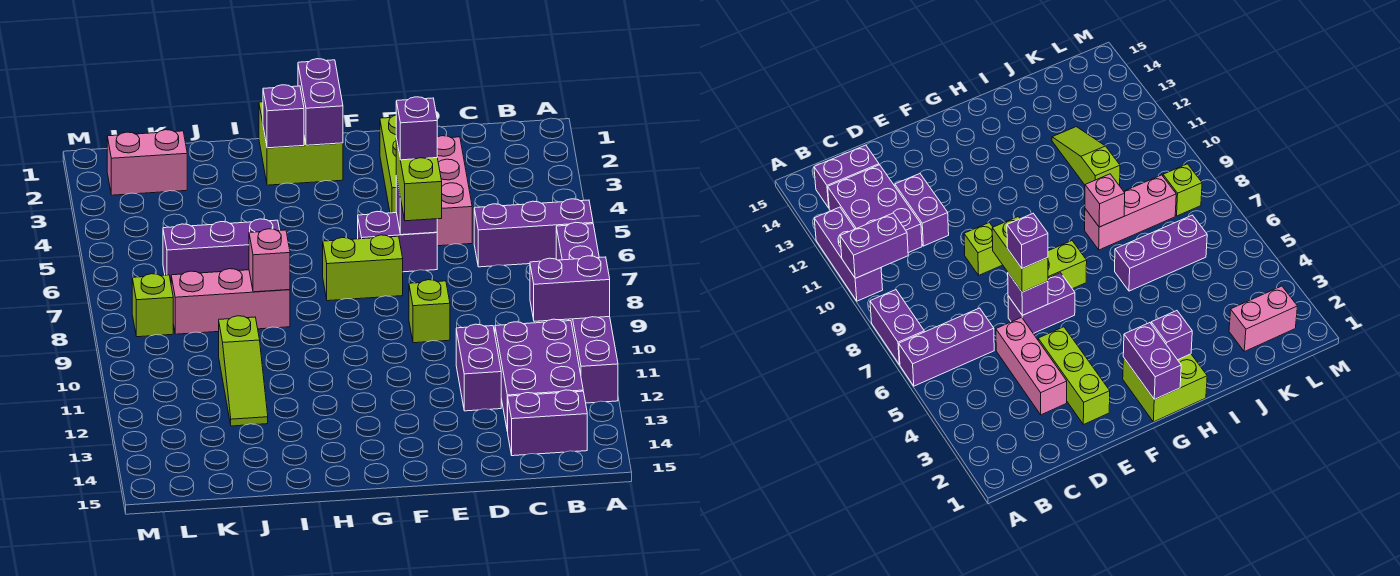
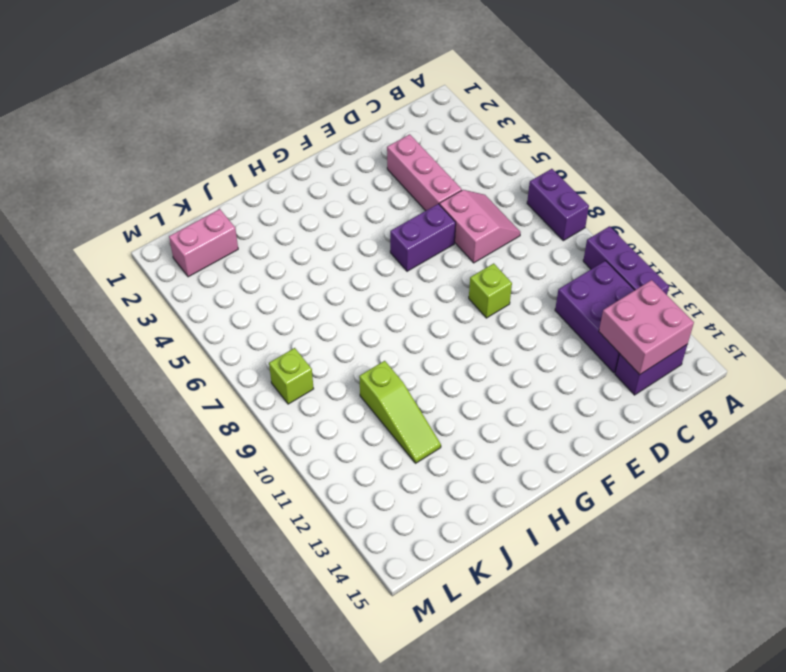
pink brick B13:C14 level 2 -> none
pink slope C6:D7 level 1 top D -> purple brick A6:C6 level 1
none -> purple brick D11:D12 level 1
none -> lime brick E2:E4 level 1
none -> lime brick F7:G7 level 1

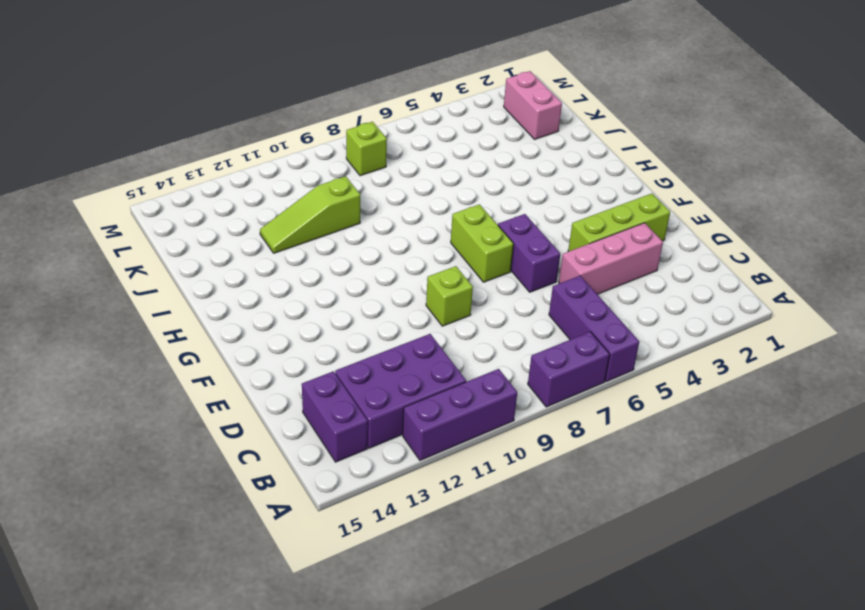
none -> purple brick D11:D12 level 1
none -> lime brick G1:H2 level 1
none -> purple brick I6:K6 level 1

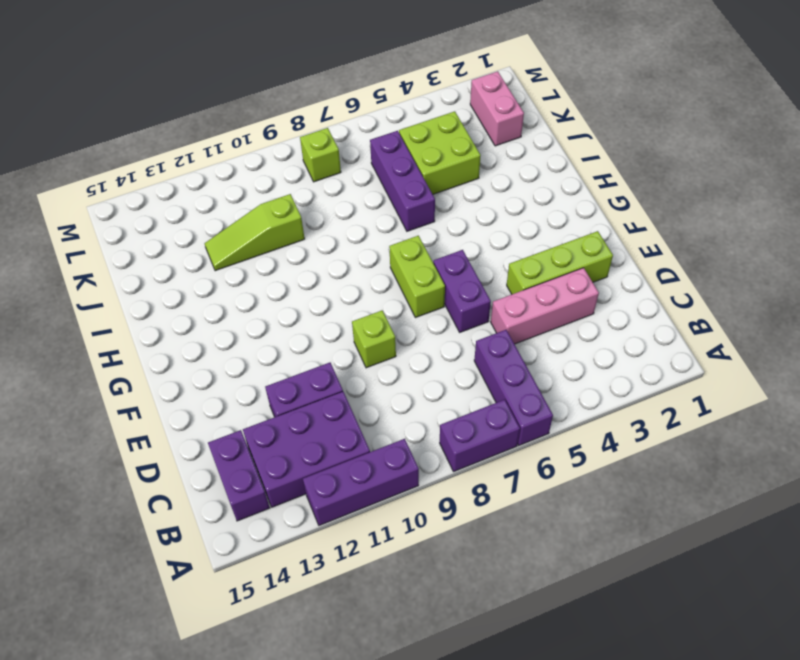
lime brick J4:K5 level 1 -> lime brick G1:H2 level 1
none -> pink brick I8:K8 level 1
none -> purple brick A10:B10 level 2
none -> purple brick E6 level 2

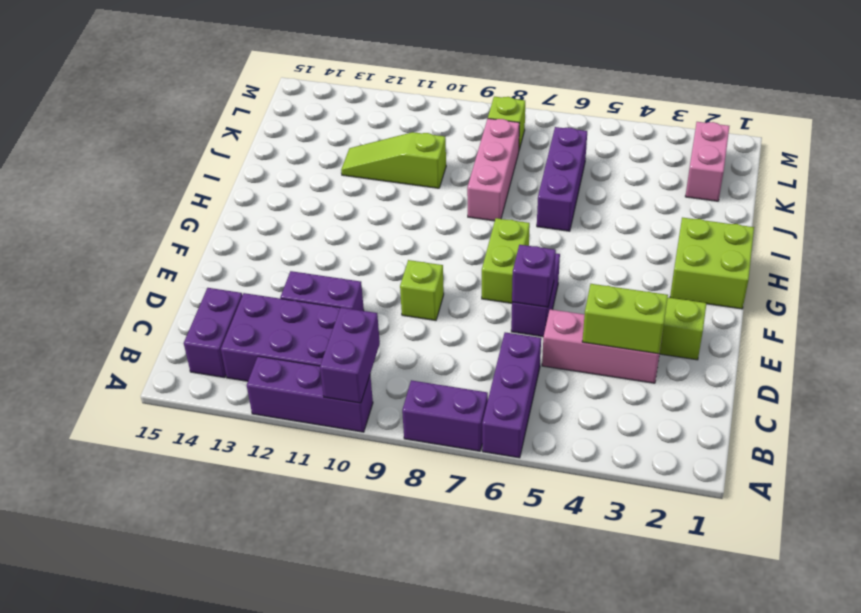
lime brick D3:D4 level 2 -> lime brick E6:E7 level 3
none -> purple brick G1:G2 level 2
none -> purple brick H2 level 2
none -> pink brick I8 level 2

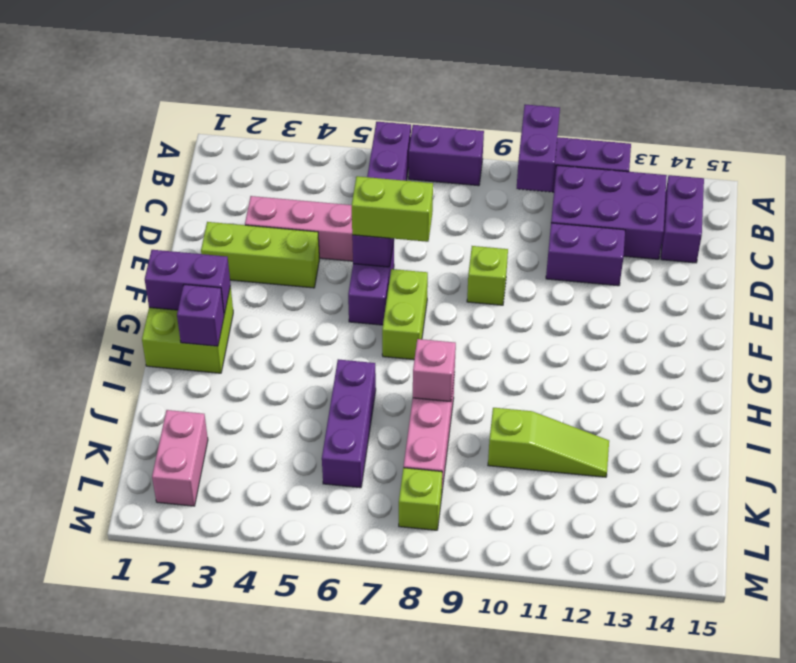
none -> purple brick E6 level 4

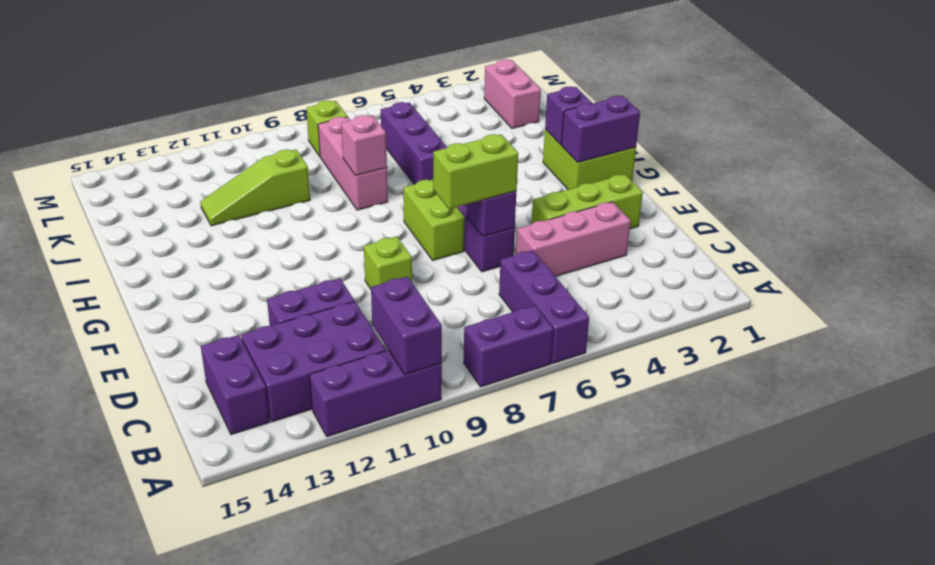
none -> purple brick E6 level 4

